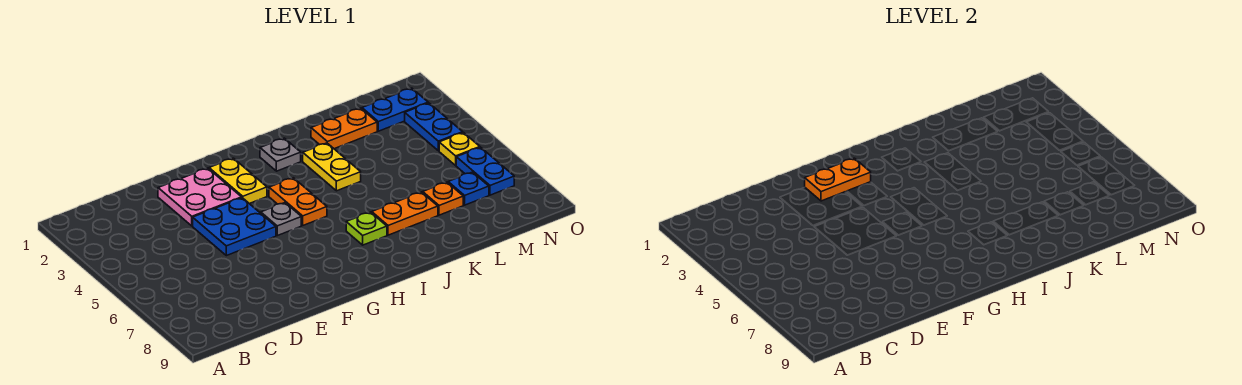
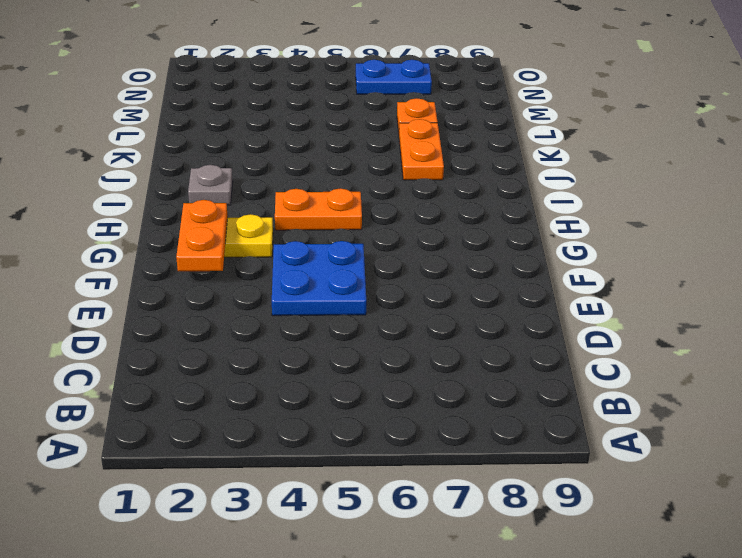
none -> pink plate E2:F3 level 1
none -> grey plate G5 level 1
none -> lime plate I7 level 1

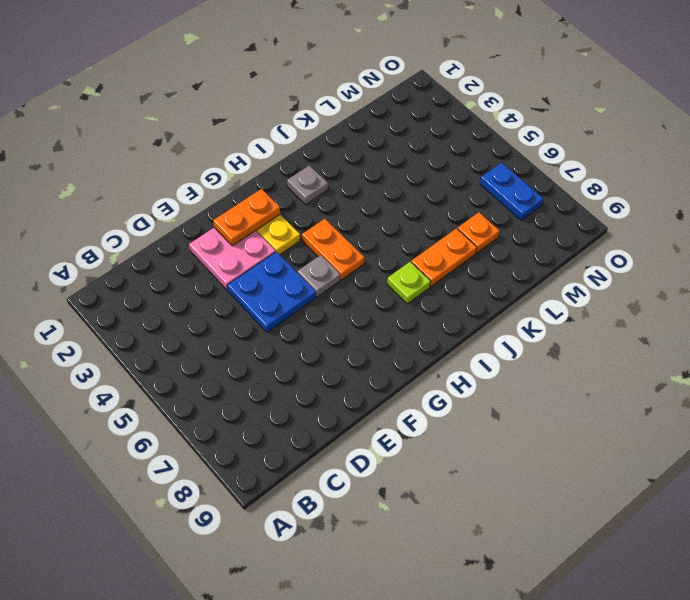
none -> yellow plate J3:J4 level 1
none -> orange plate K2:L2 level 1
none -> blue plate M2:N2 level 1

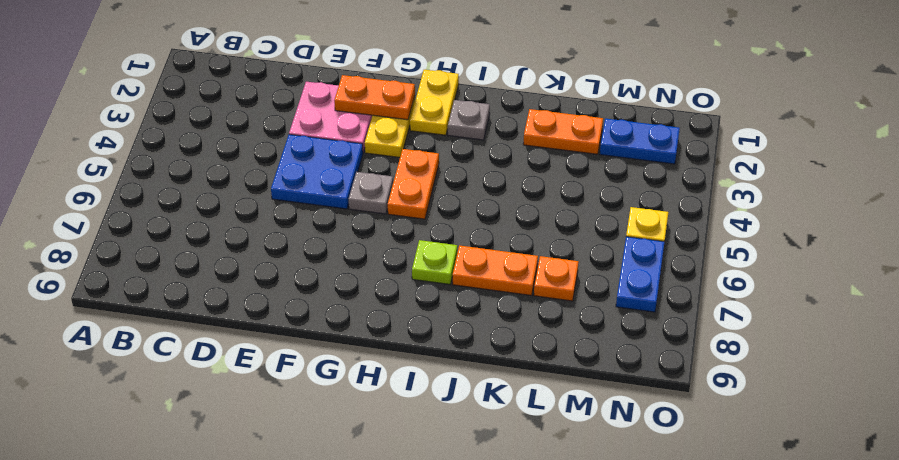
yellow plate H1:H2 level 1 -> yellow plate J3:J4 level 1
none -> blue plate M7 level 1
none -> blue plate N3:N4 level 1

